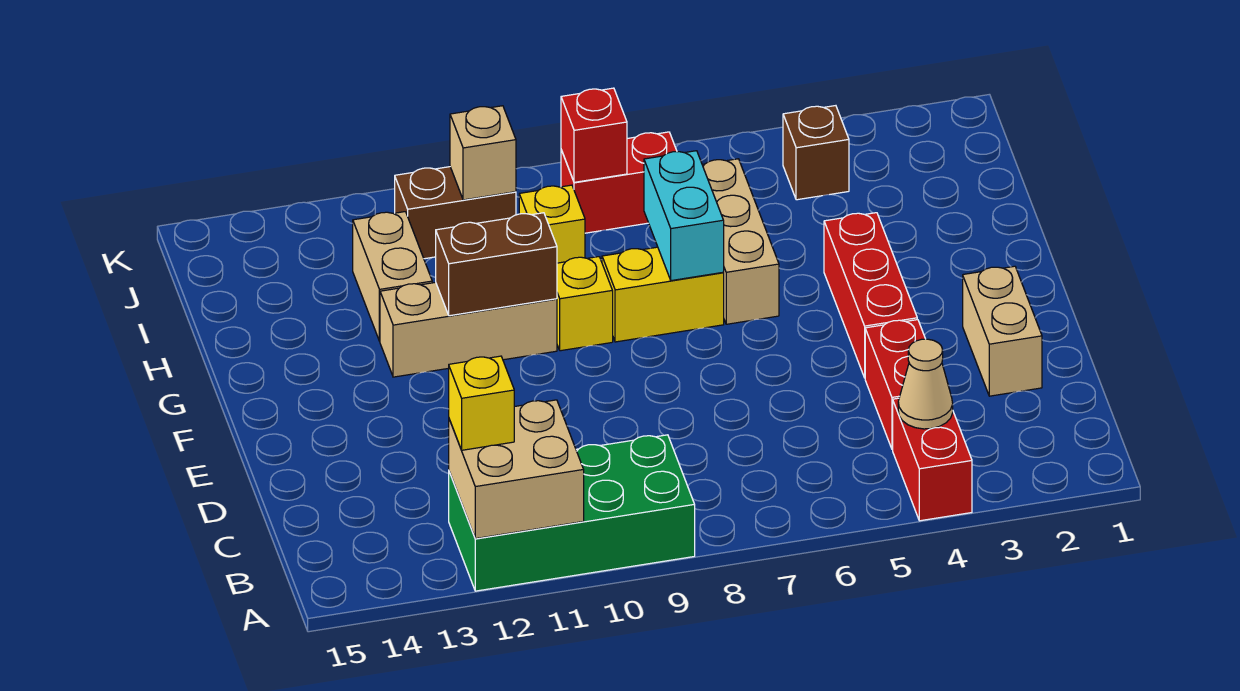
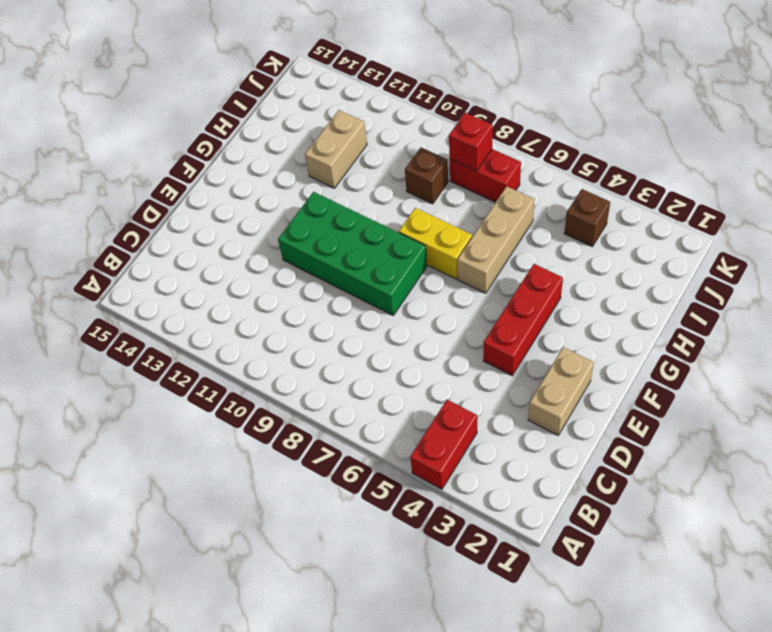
green brick E8:F11 level 1 -> green brick A9:B12 level 1
brown brick I9 level 1 -> yellow brick I9 level 1
none -> red brick C4:D4 level 1
none -> yellow brick G9 level 1
none -> tan brick G10:G12 level 1

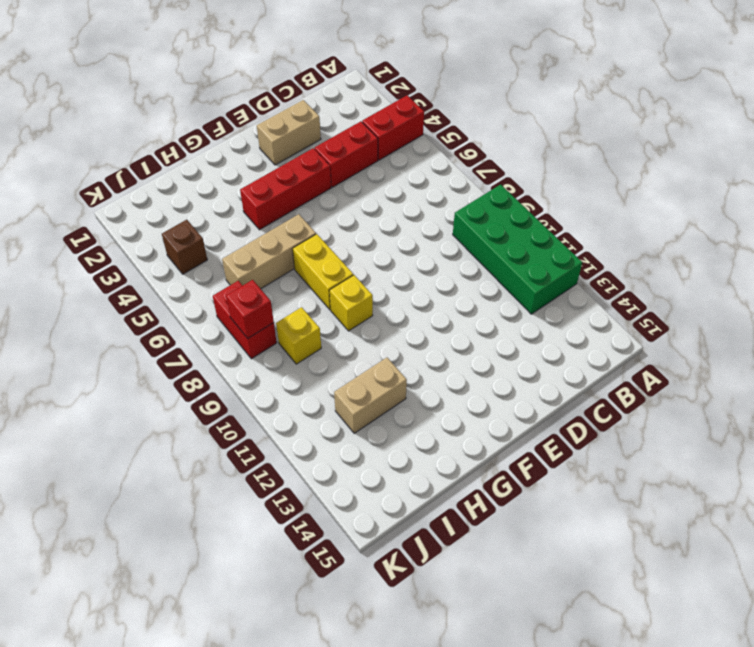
none -> tan brick G10:G12 level 1
none -> brown brick J10:J11 level 1
none -> tan brick A11:B12 level 2

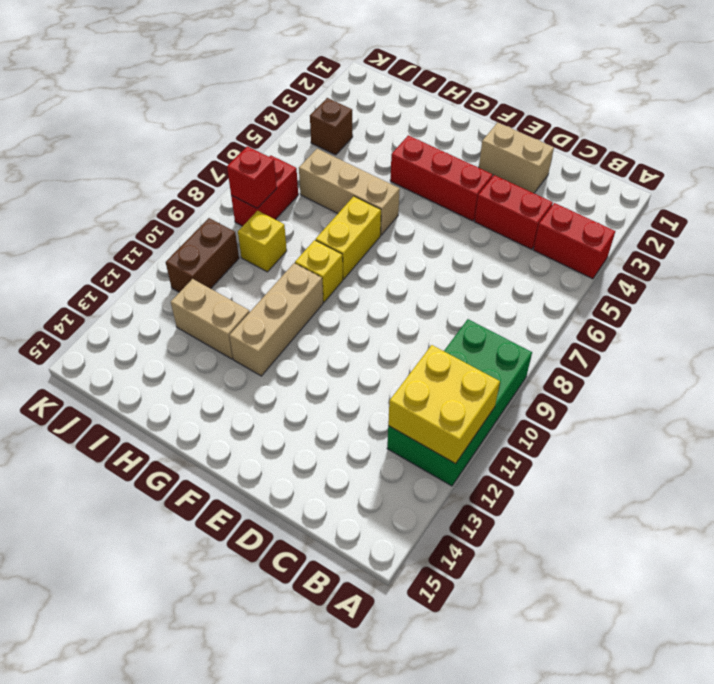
yellow brick A11:B12 level 2 -> tan brick A11:B12 level 2
none -> tan cone B4 level 2
none -> cyan brick G7:H7 level 2
none -> brown brick G10:G11 level 2

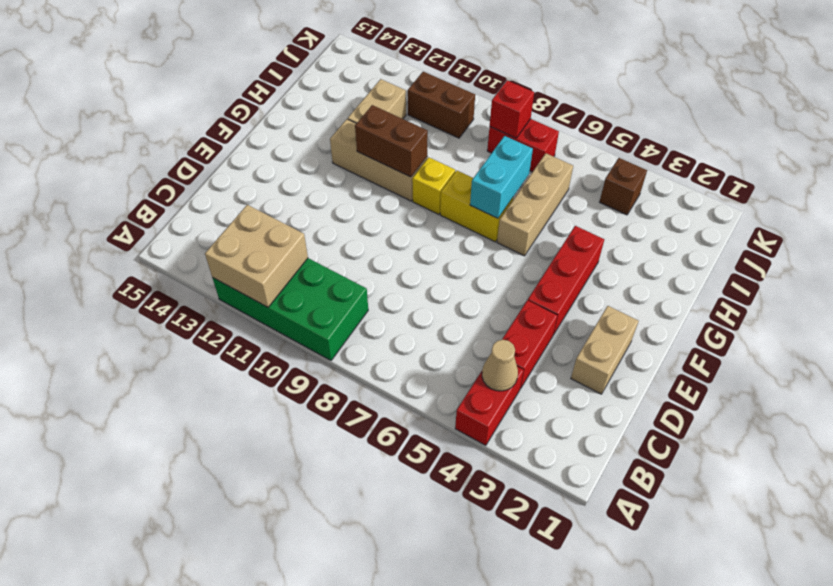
none -> yellow brick I9 level 1
none -> tan brick J10 level 2
none -> yellow brick B12 level 3

